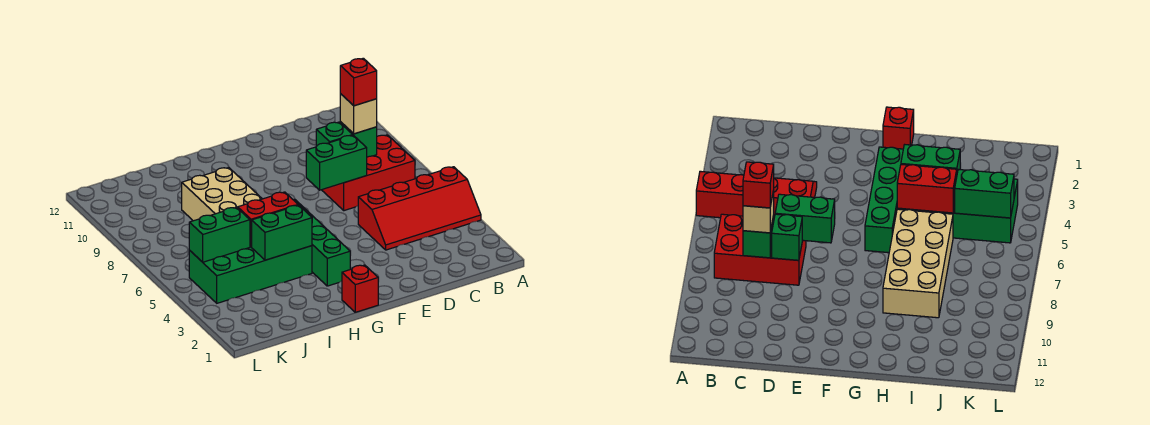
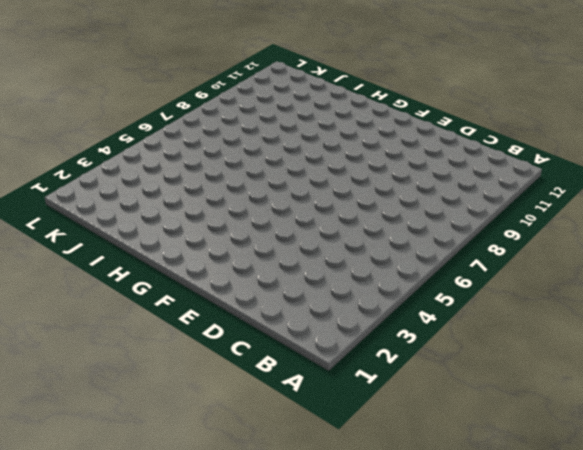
none -> red slope A4:D5 level 1 top 5
none -> red brick B7:D8 level 1
none -> red brick G1 level 1

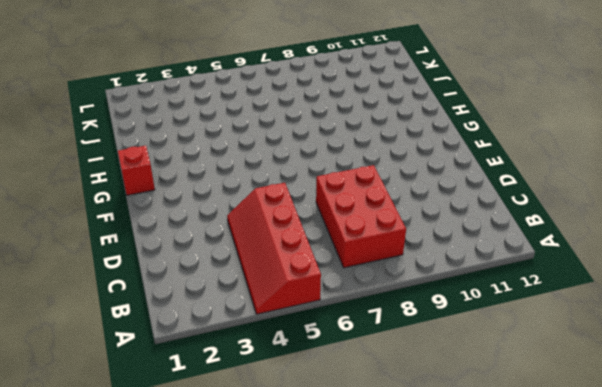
none -> green brick G3:G6 level 1
none -> green brick H4:K5 level 1
none -> tan brick H6:I9 level 1

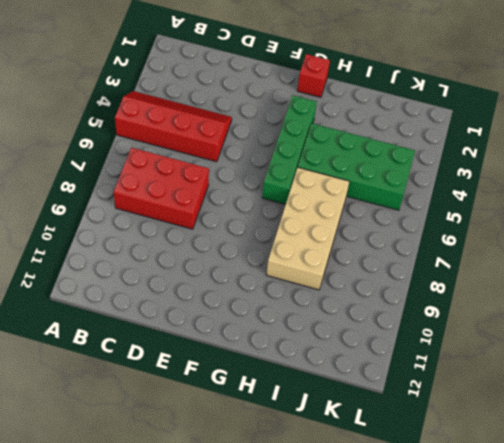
none -> green brick C8 level 2
none -> green brick D7:E7 level 2
none -> green brick D8 level 2

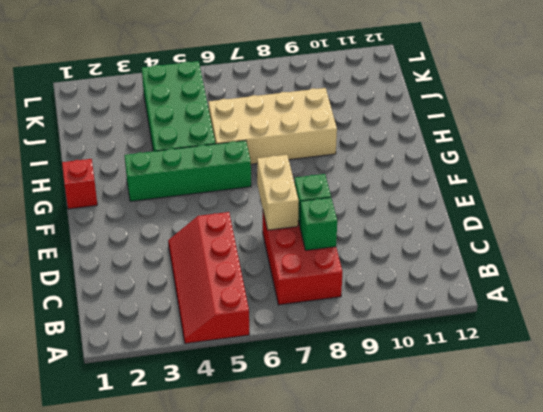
tan brick D7:E7 level 2 -> green brick D7:E7 level 2
none -> green brick H4:I4 level 2
none -> red brick H5:I5 level 2
none -> green brick J5:K5 level 2

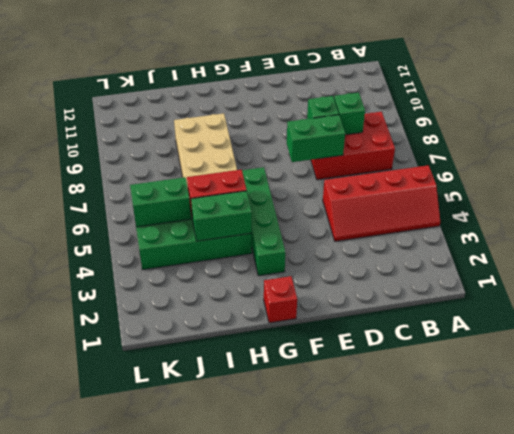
none -> tan brick C8 level 3
none -> red brick C8 level 4

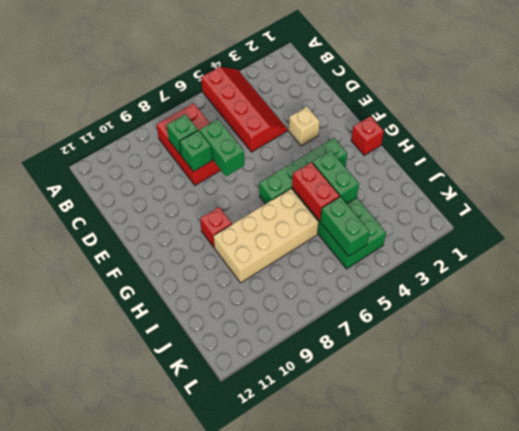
tan brick E3 level 1 -> tan brick C8 level 3
red brick G9 level 1 -> red brick C8 level 4

